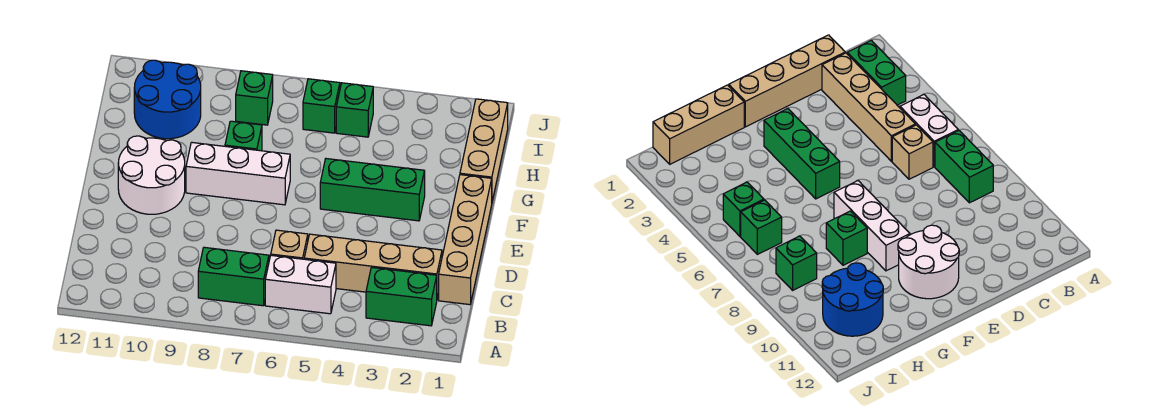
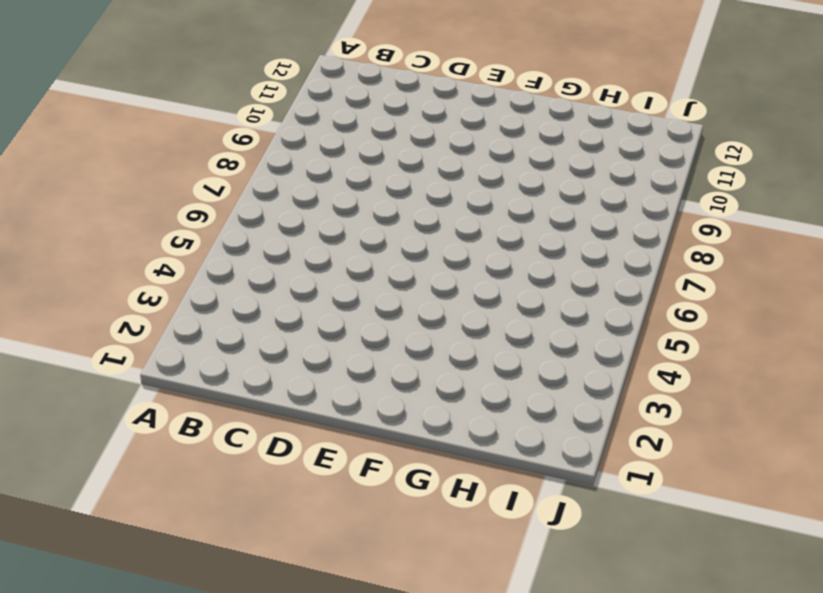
none -> green brick B2:B3 level 1
none -> white brick B5:B6 level 1
none -> green brick B7:B8 level 1

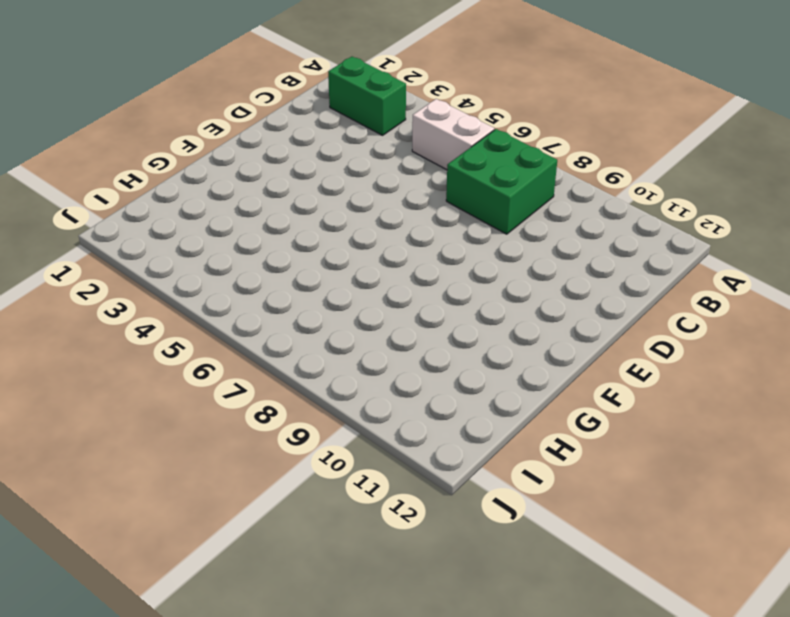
green brick B7:C8 level 1 -> green brick B7:B8 level 1
none -> tan brick C1:F1 level 1
none -> tan brick C2:C5 level 1
none -> tan brick C6 level 1

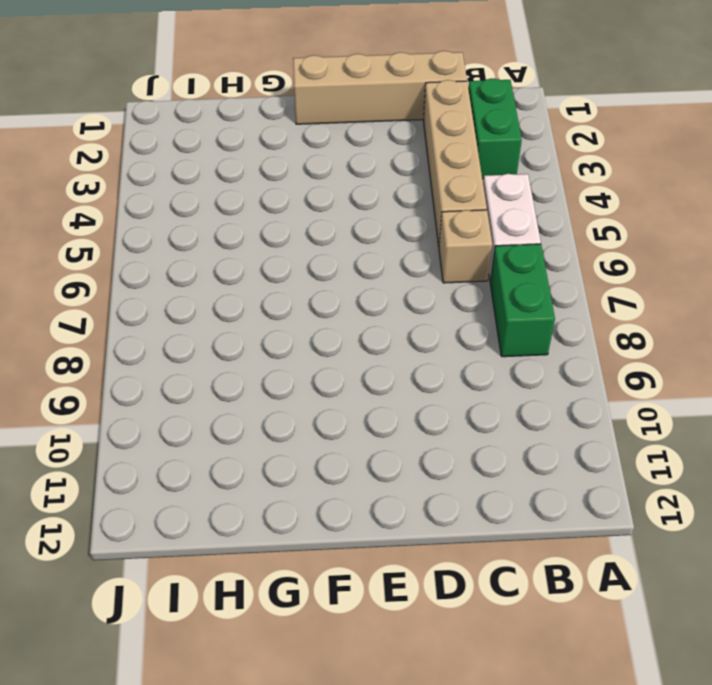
none -> white round brick E10:F11 level 1
none -> green brick F3:F5 level 1
none -> white brick F7:F9 level 1

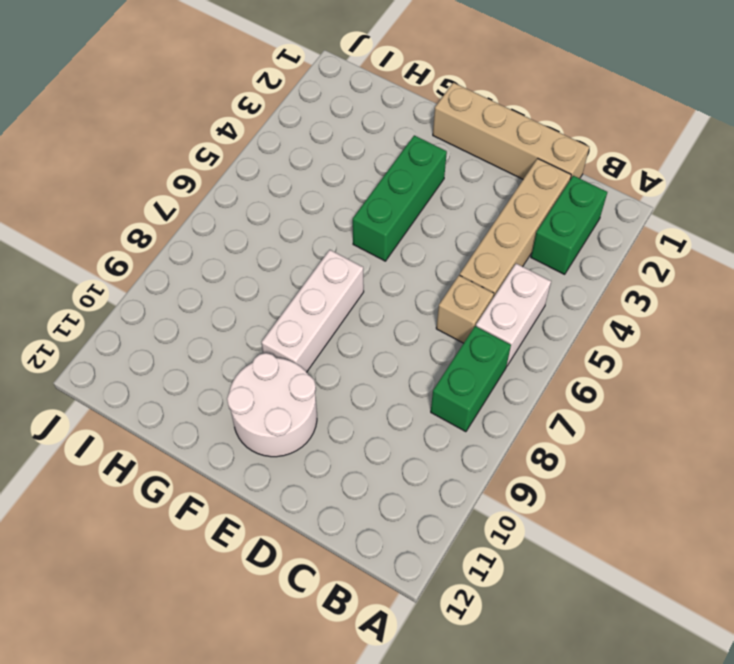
none -> tan brick G1:I1 level 1
none -> green brick G8 level 1
none -> blue round brick H10:I11 level 1

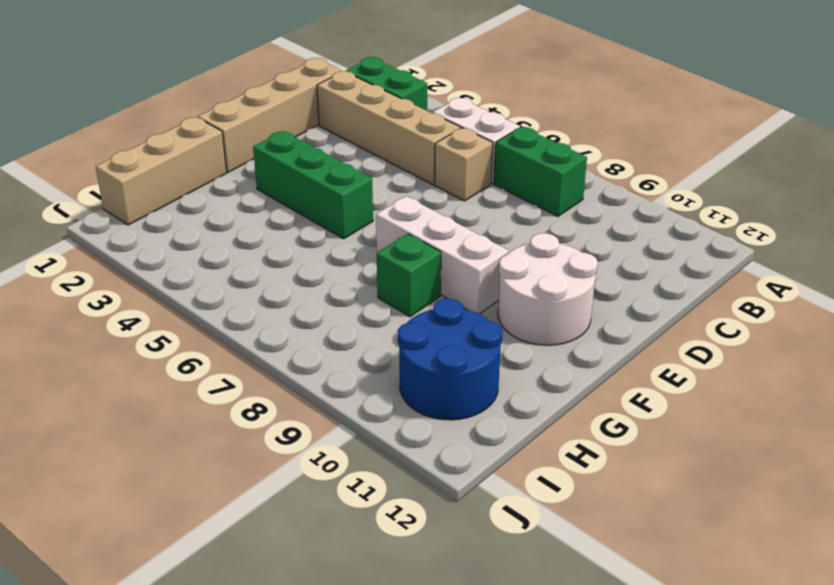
none -> green brick I5 level 1
none -> green brick I6 level 1
none -> green brick I8 level 1

